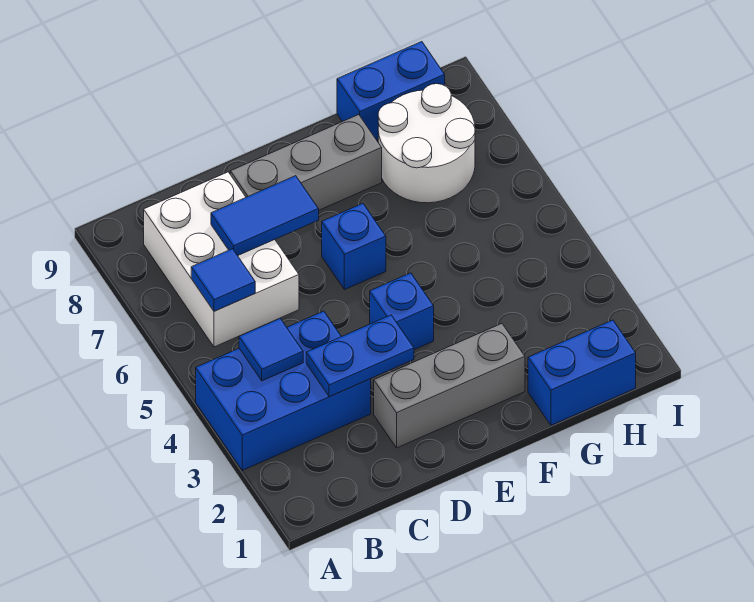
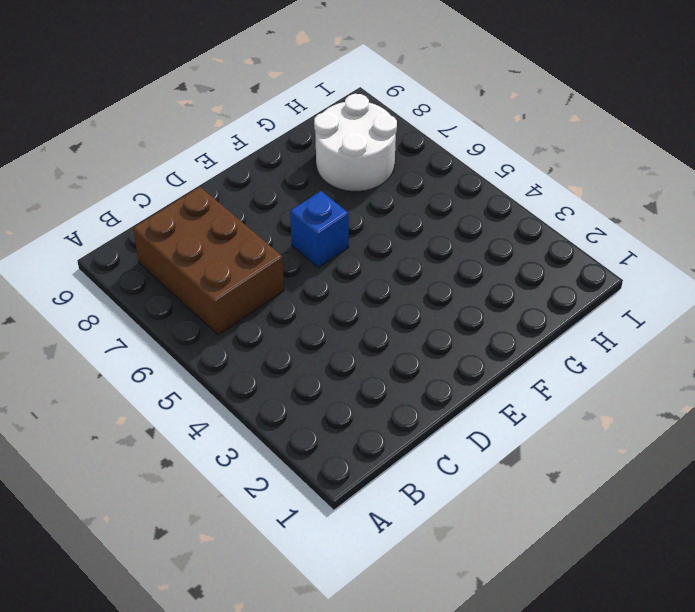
brown brick B6:C8 level 1 -> white brick B6:C8 level 1
none -> blue brick A3:C4 level 1
none -> grey brick D2:F2 level 1
none -> grey brick D8:F8 level 1

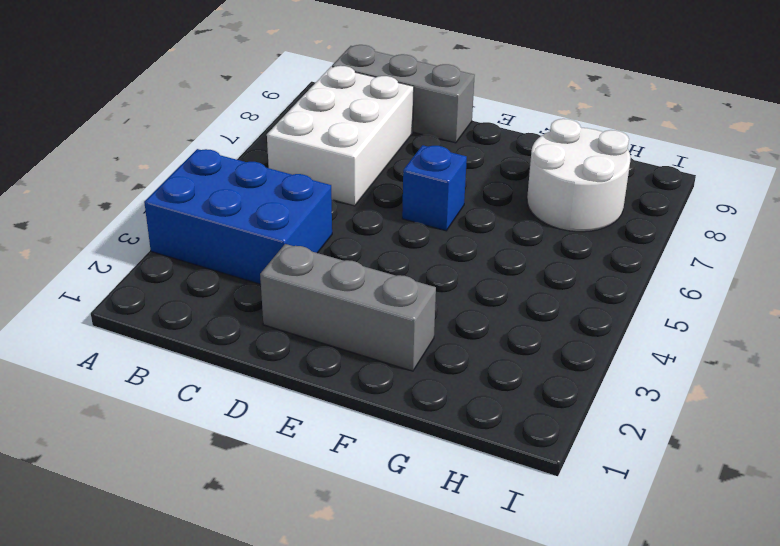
grey brick B9:D9 level 1 -> grey brick D8:F8 level 1
none -> blue brick E4 level 1
none -> blue brick G1:H1 level 1
none -> blue brick G9:H9 level 1

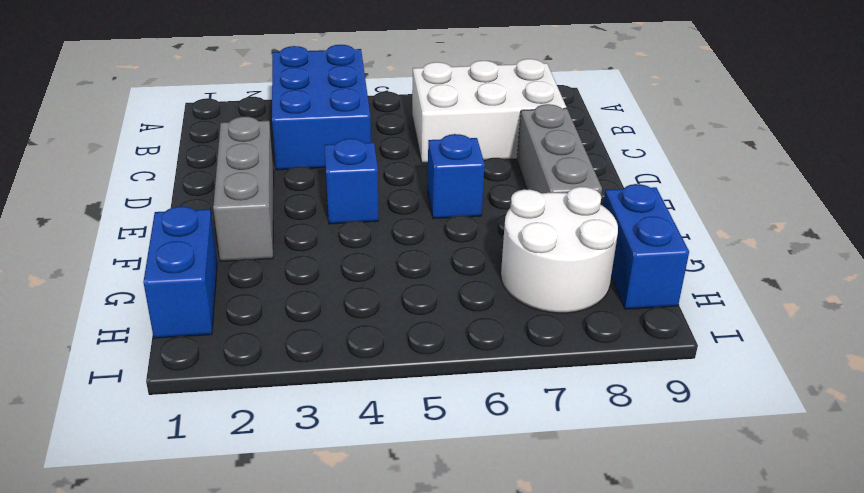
none -> blue tile B4 level 2
none -> blue tile B6 level 2
none -> blue plate C3:D3 level 2

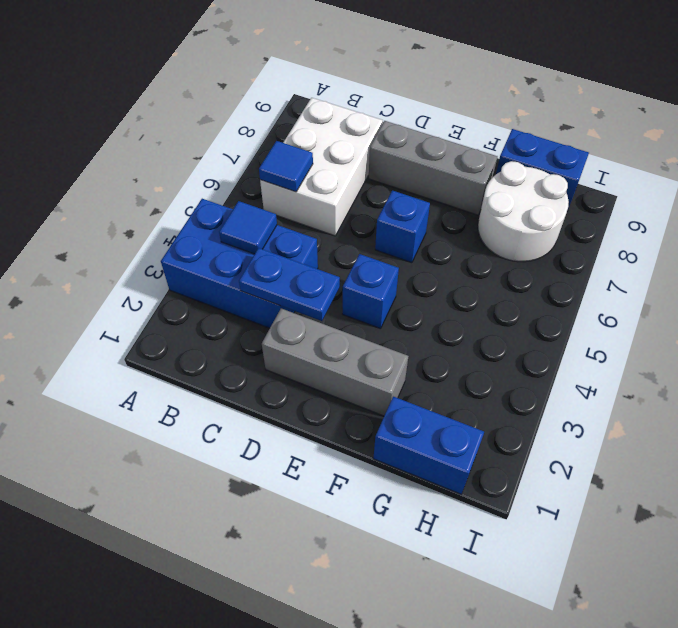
none -> blue tile C7:D7 level 2

